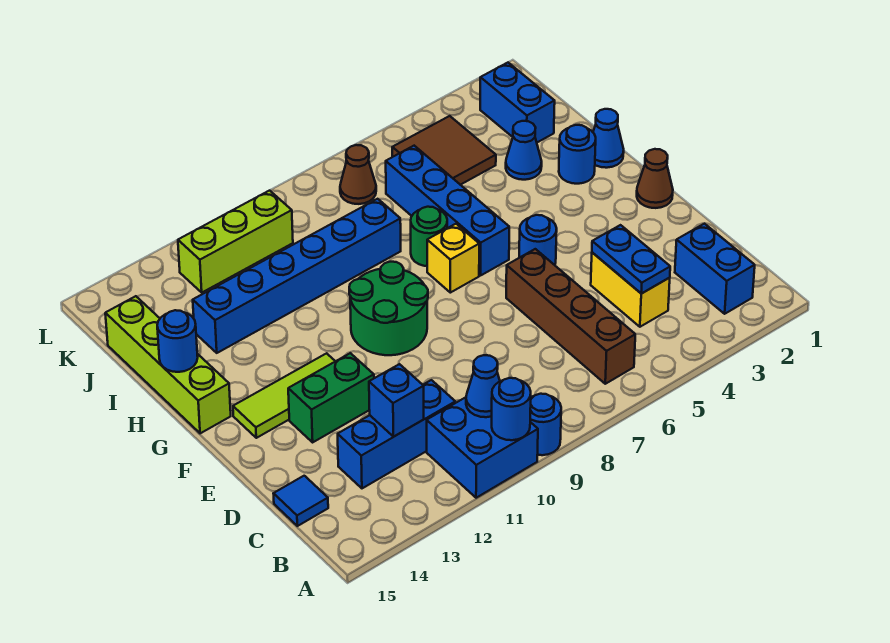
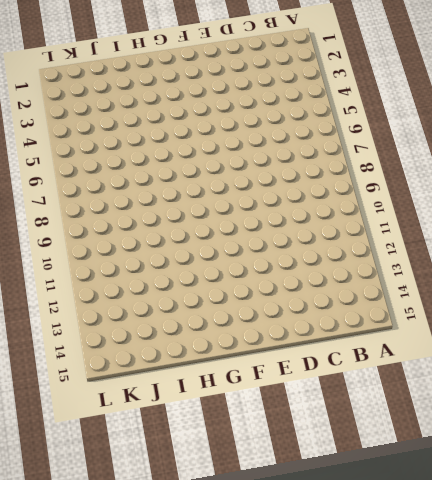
none -> blue round brick A9 level 1
none -> blue brick A10:B11 level 1
none -> blue brick B2:C2 level 1

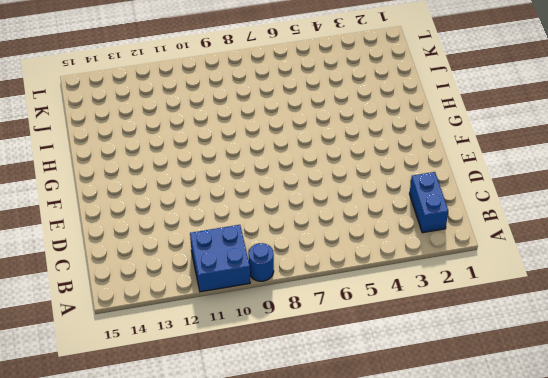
none -> brown brick B6:E6 level 1
none -> yellow brick C4:D4 level 1
none -> blue brick C11:C13 level 1

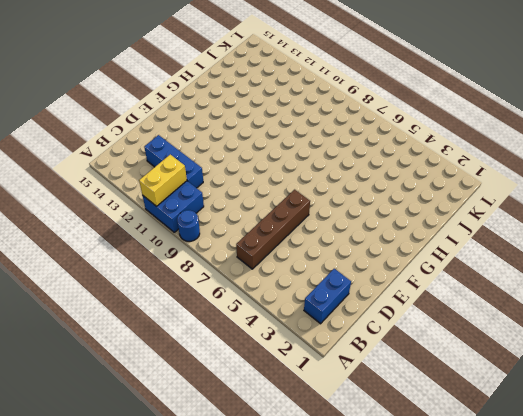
yellow brick A11:B11 level 2 -> yellow brick C4:D4 level 1
none -> blue tile C15 level 1
none -> green brick E12:E13 level 1
none -> brown cone F1 level 1

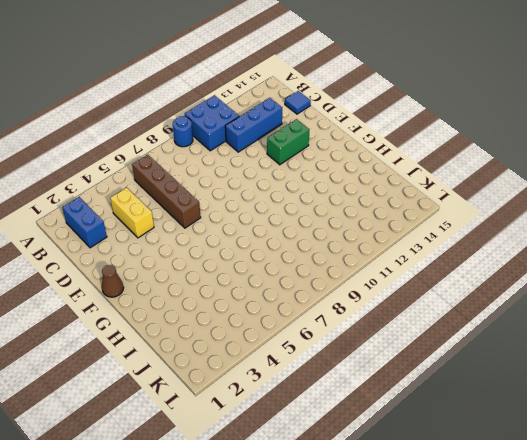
none -> blue round brick F5 level 1
none -> green round brick F9:G10 level 1
none -> lime tile F12:F14 level 1

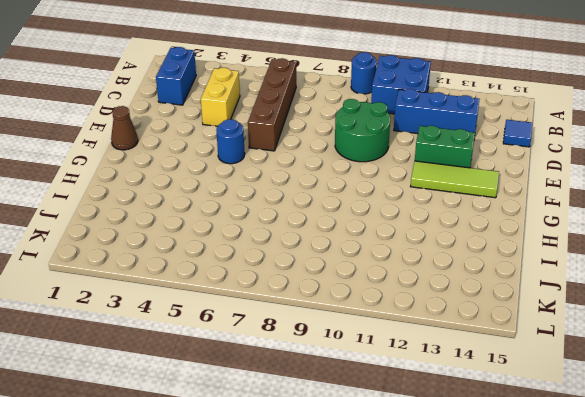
green round brick D9:E10 level 1 -> green round brick F9:G10 level 1
none -> blue brick G6:J6 level 1
none -> yellow brick G7 level 1
none -> lime brick G15:J15 level 1

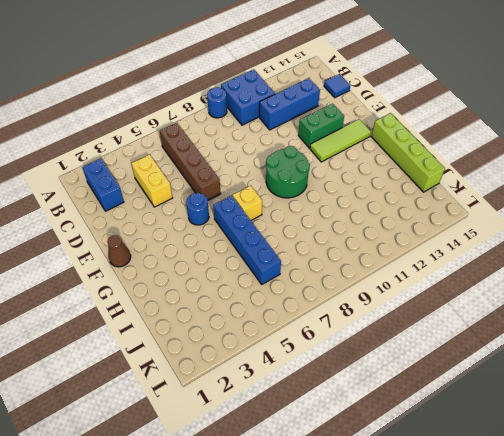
none -> blue cone H1 level 1
none -> blue round brick H2 level 1
none -> green round brick H7 level 1

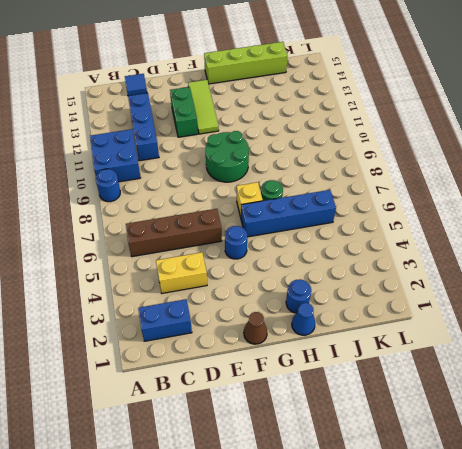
none -> blue cone I3 level 1
none -> blue brick I8:I13 level 1
none -> blue brick J2:K2 level 1

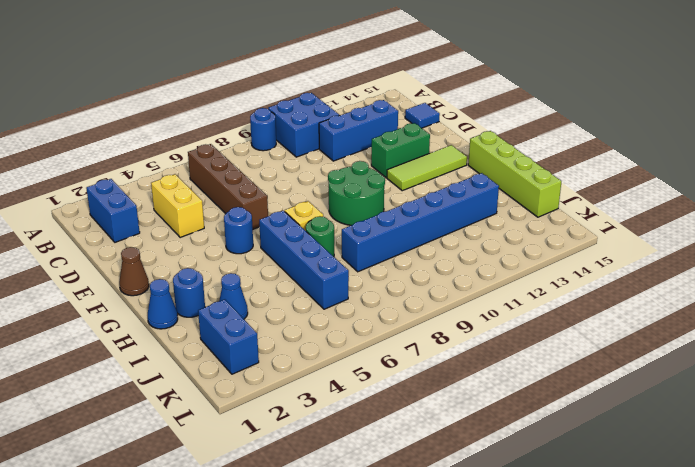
none -> brown tile J4:K5 level 1
none -> brown cone K7 level 1
none -> lime brick K10:K12 level 1

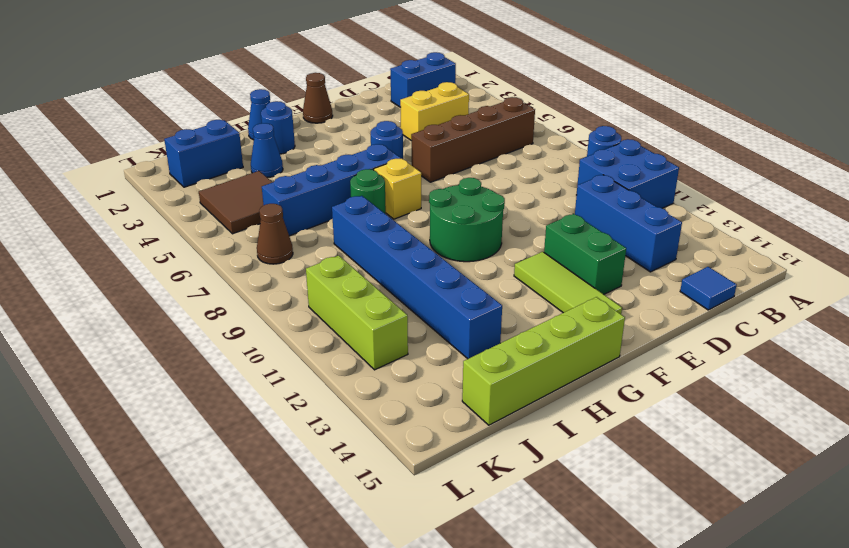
none -> blue round brick A10 level 2
none -> blue cone B10 level 2
none -> blue plate C4:D4 level 2

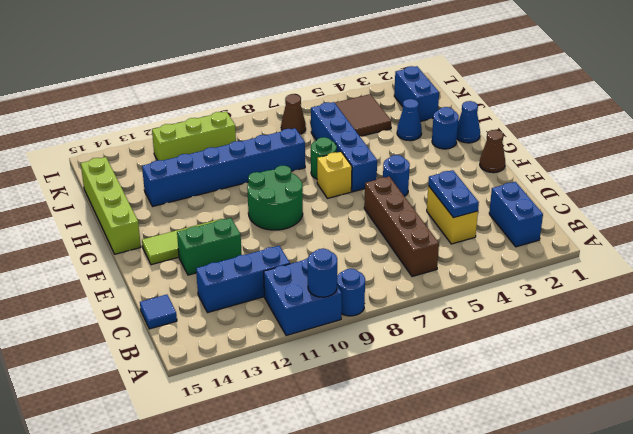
none -> blue cone B10 level 2
none -> blue brick C12 level 2
none -> blue round brick H15 level 2

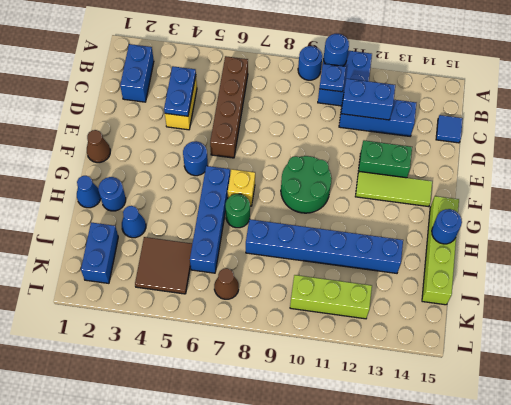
blue plate B10 level 2 -> blue cone B10 level 2
blue brick C11:C12 level 2 -> blue brick C12 level 2

